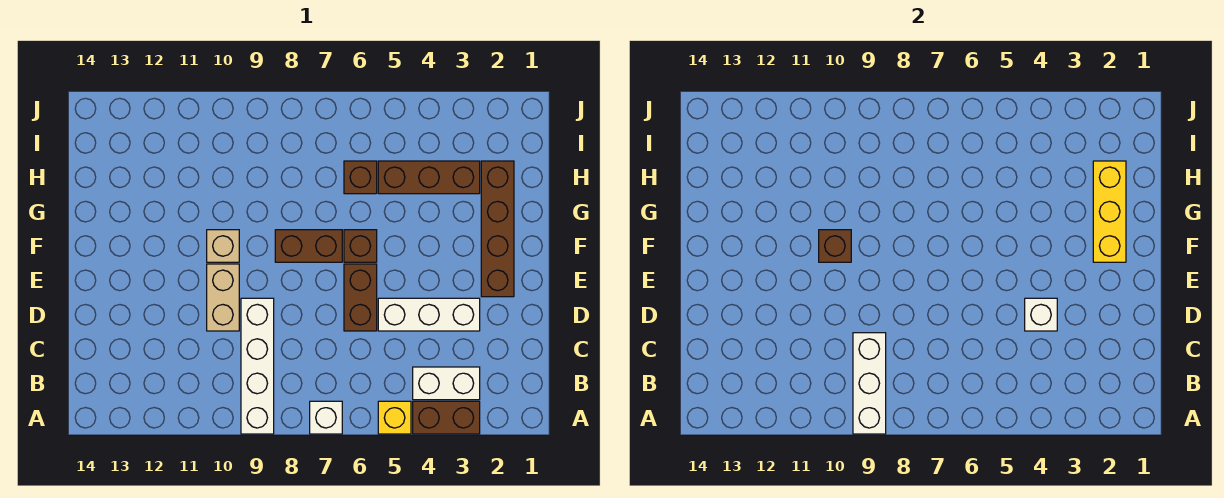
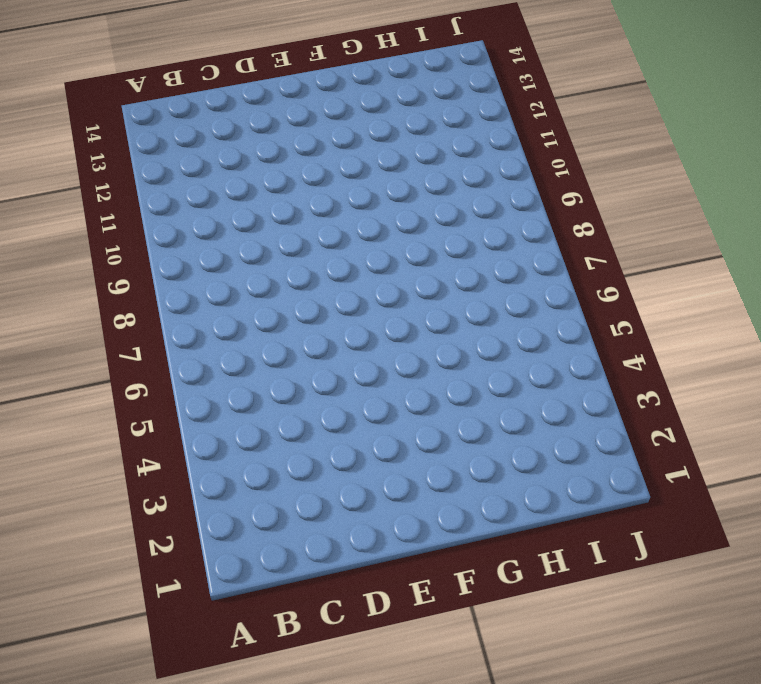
none -> brown brick A3:A4 level 1
none -> yellow brick A5 level 1
none -> white brick A7 level 1

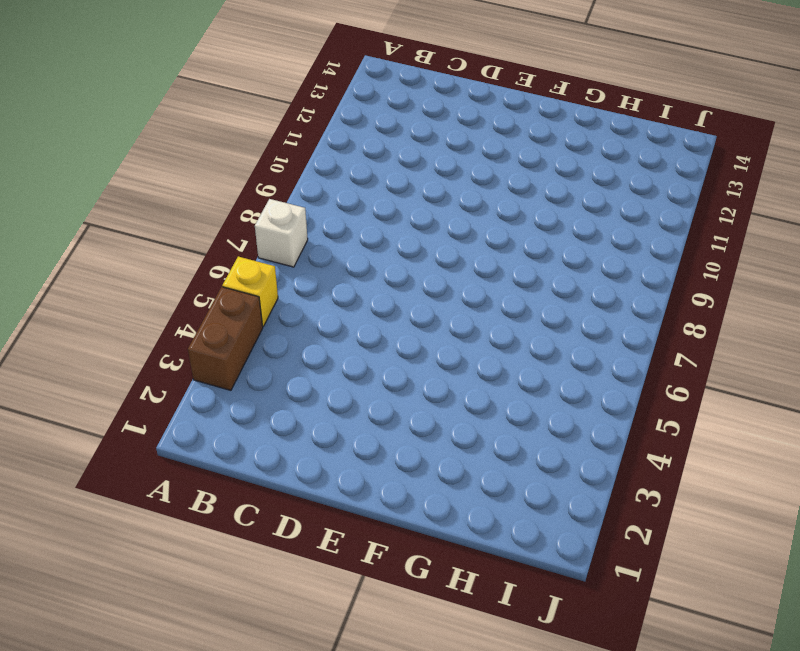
none -> white brick A9:D9 level 1
none -> white brick B3:B4 level 1
none -> white brick D3:D5 level 1

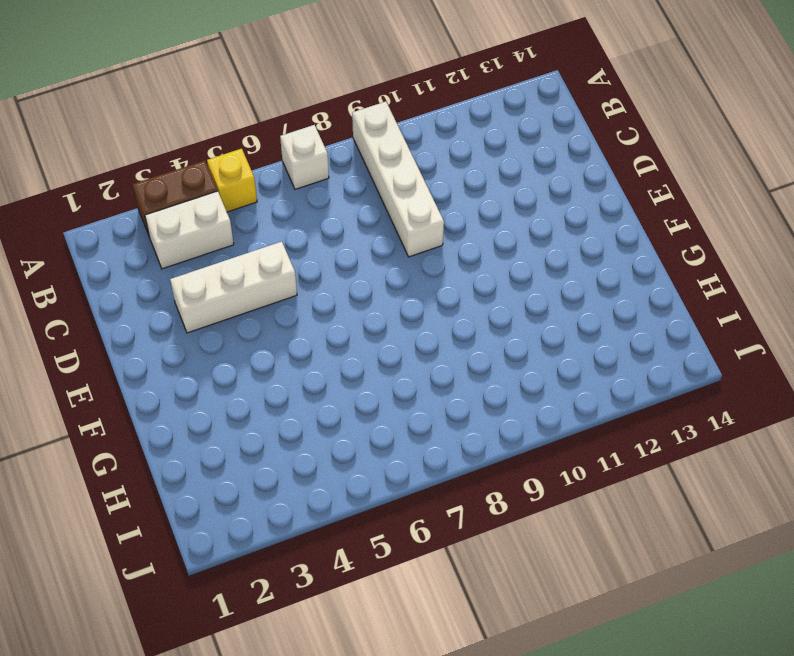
none -> brown brick D6:E6 level 1
none -> tan brick D10:E10 level 1
none -> brown brick E2:H2 level 1

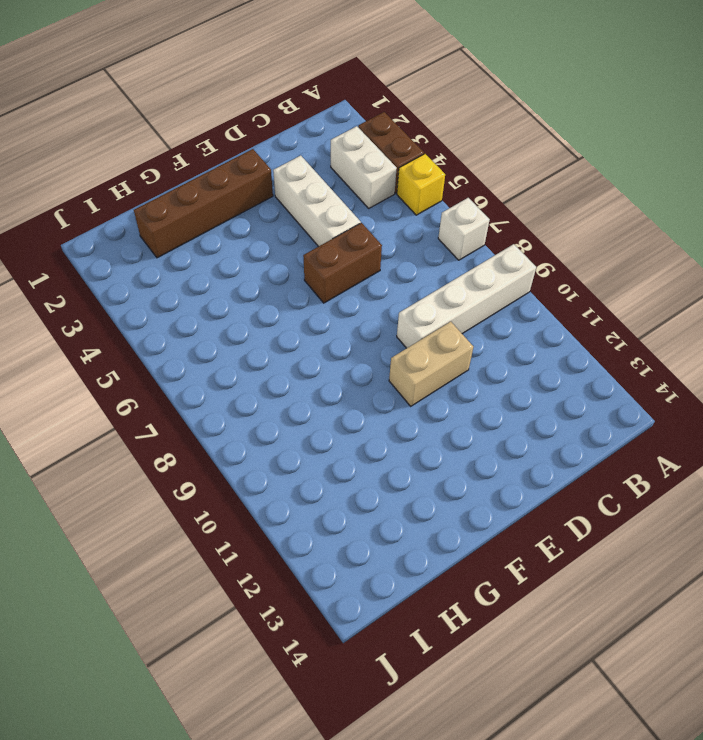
none -> brown brick F6 level 1
none -> brown brick F7:F8 level 1
none -> tan brick F10 level 1

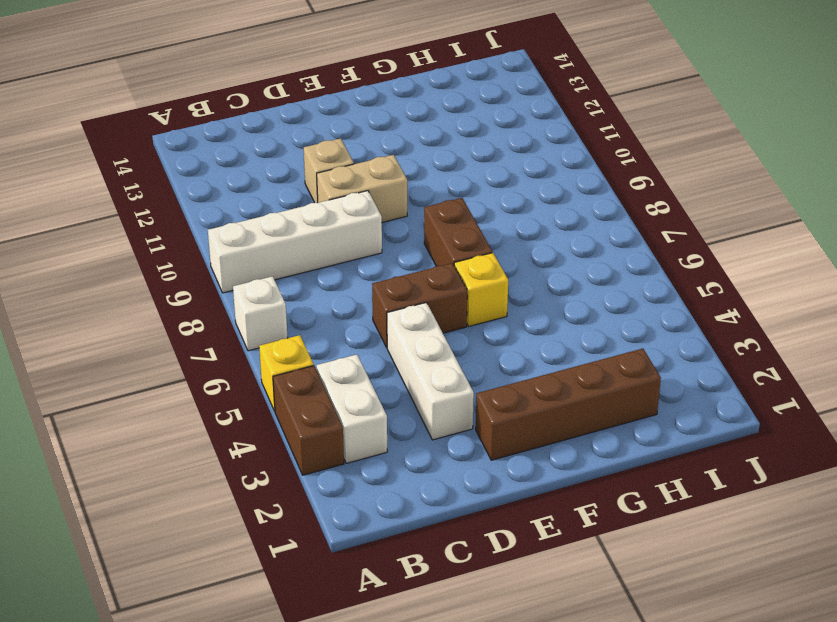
tan brick D11 level 1 -> tan brick F10 level 1
yellow brick F6 level 1 -> brown brick F6 level 1
none -> brown brick H3:H5 level 1
none -> brown brick H6 level 1
none -> white brick A9:C9 level 2

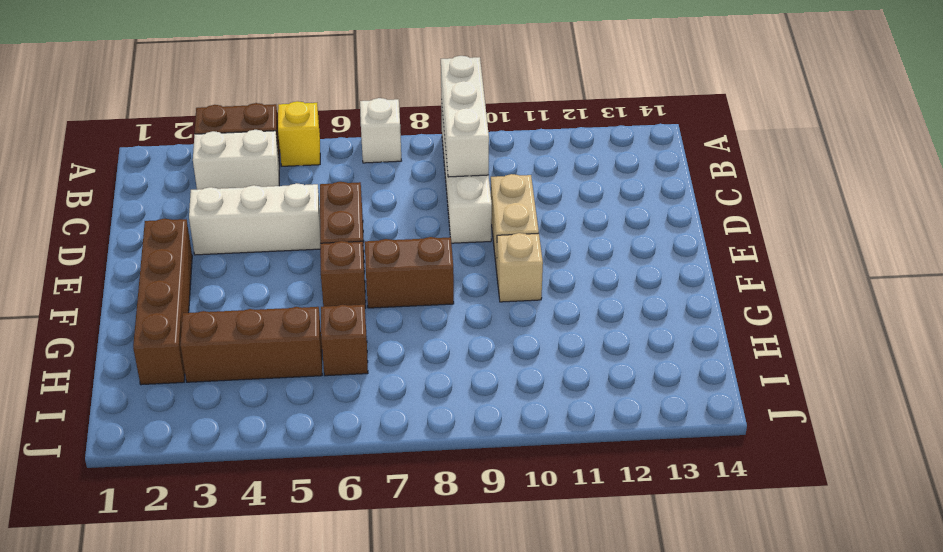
none -> white brick D4 level 2
none -> yellow brick F2:H2 level 2
none -> brown brick F10 level 2

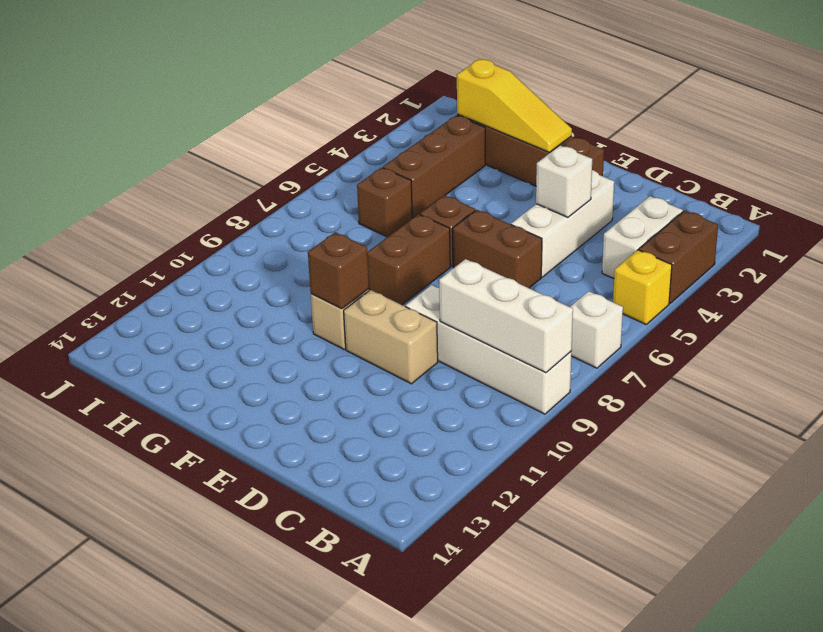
yellow slope F2:H2 level 2 top H -> yellow brick F2:H2 level 2

